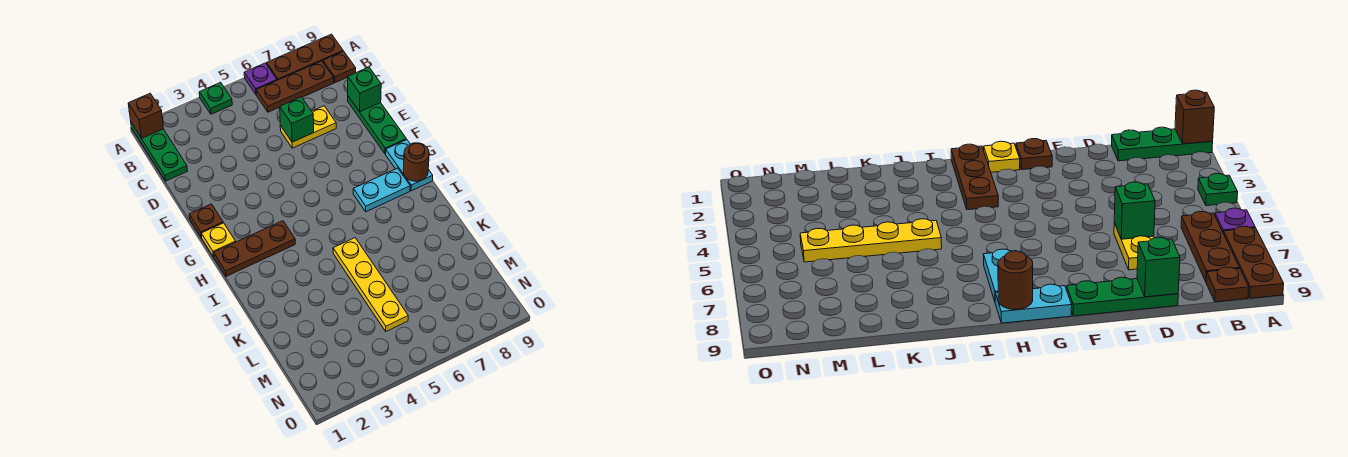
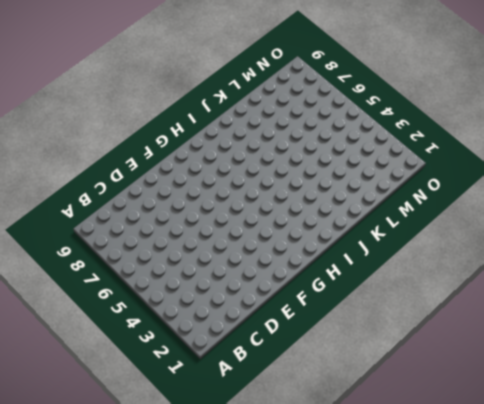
none -> green plate A1:C1 level 1
none -> green plate A4 level 1
none -> purple plate A6 level 1

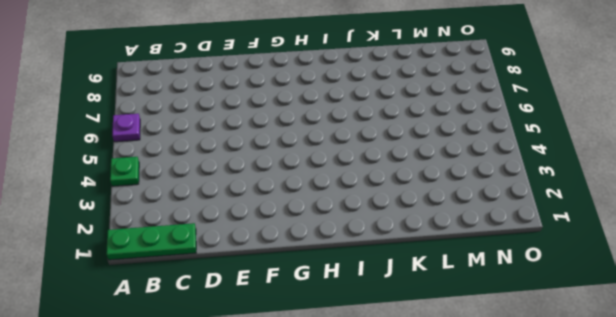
none -> brown plate A7:A9 level 1
none -> brown plate B6:B8 level 1
none -> brown plate B9 level 1

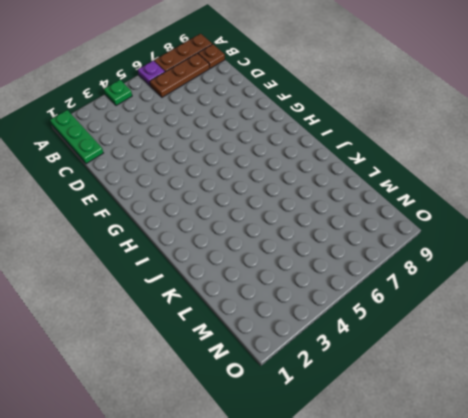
none -> yellow plate D6:D7 level 1
none -> green plate D9:F9 level 1
none -> brown plate F1 level 1

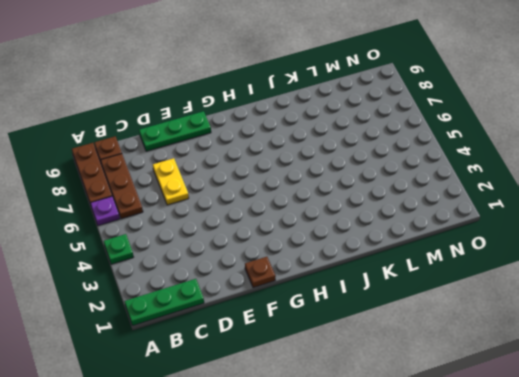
none -> yellow plate G1 level 1
none -> cyan plate G9:H9 level 1
none -> brown plate H1:H3 level 1

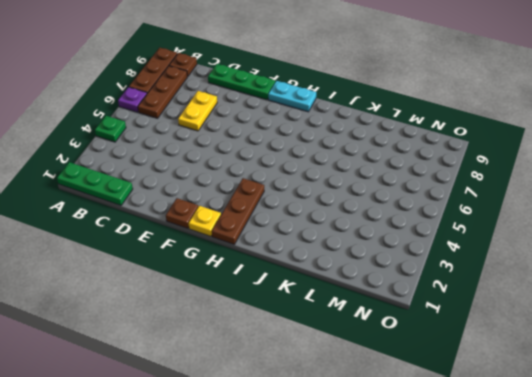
none -> cyan plate H7:H8 level 1
none -> yellow plate J5:M5 level 1
none -> brown brick A1 level 2

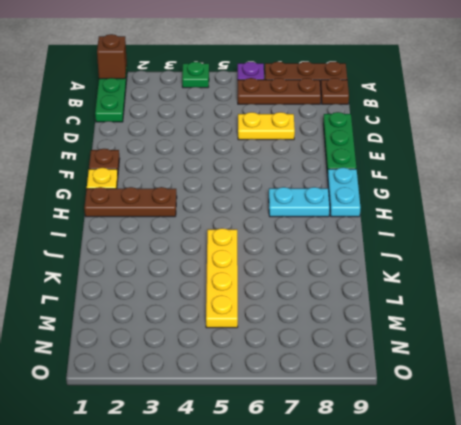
none -> green brick D6 level 2
none -> green brick D9 level 2
none -> brown round brick H9 level 2

